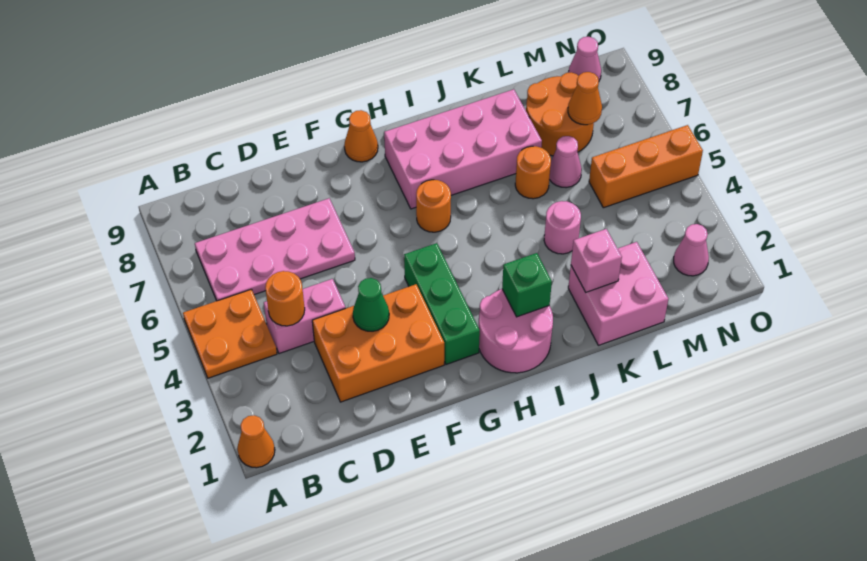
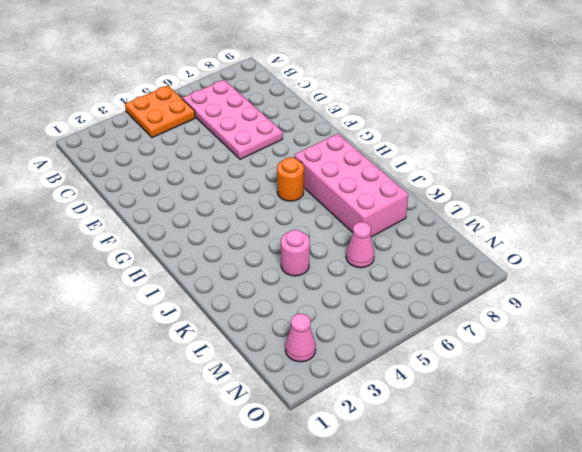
none -> orange cone A1 level 1
none -> pink brick C4:D4 level 1
none -> orange brick D2:F3 level 1

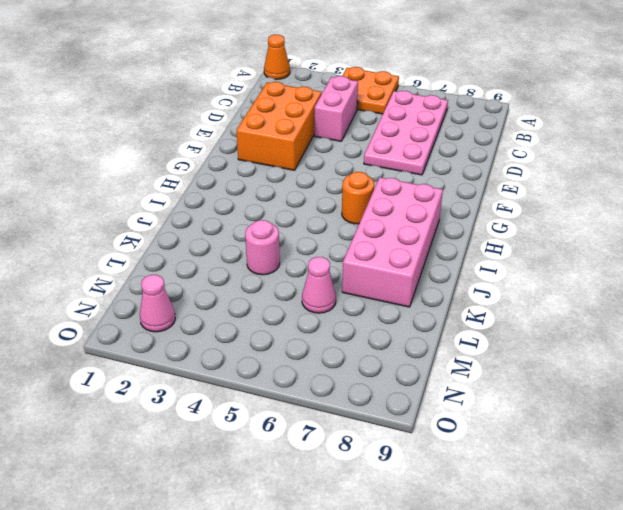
none -> green brick G2:G4 level 1
none -> orange cone G9 level 1
none -> pink round brick H1:I2 level 1

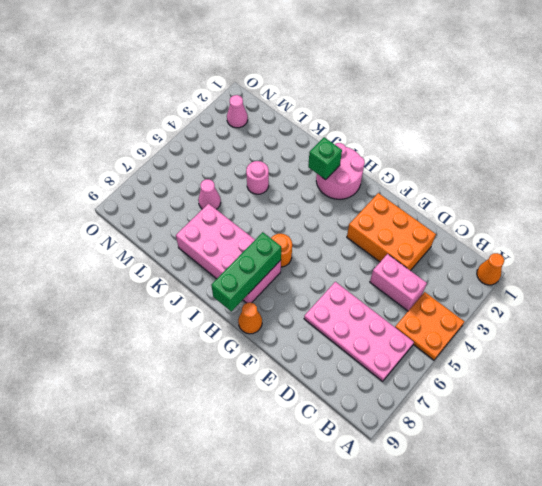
green brick H7:H9 level 2 -> green brick G2:G4 level 1
none -> pink brick K1:L2 level 1
none -> orange round brick K6 level 1
none -> orange round brick L7:M8 level 1

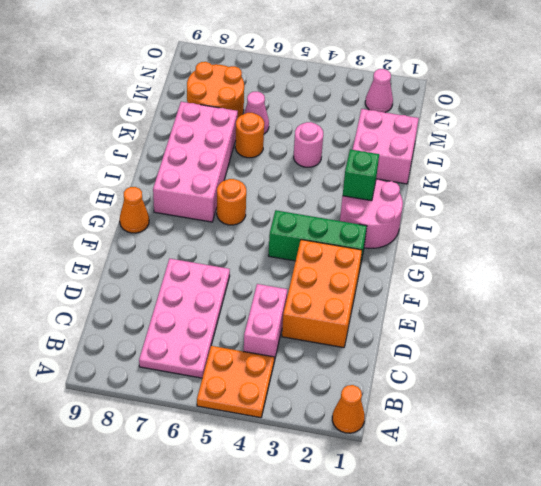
none -> orange brick M5:O5 level 1
none -> pink cone N9 level 1
none -> orange round brick C4 level 2

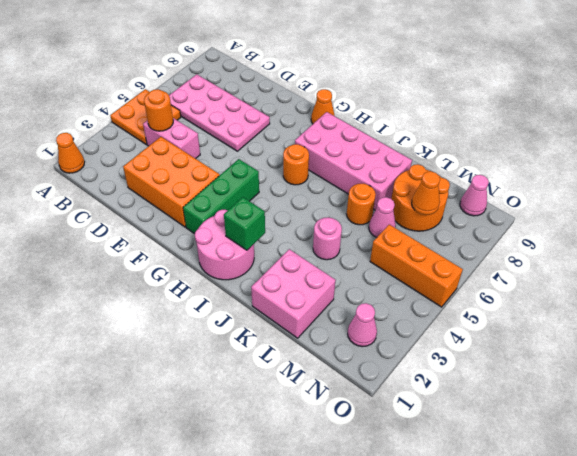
none -> green cone E3 level 2
none -> pink brick K2 level 2

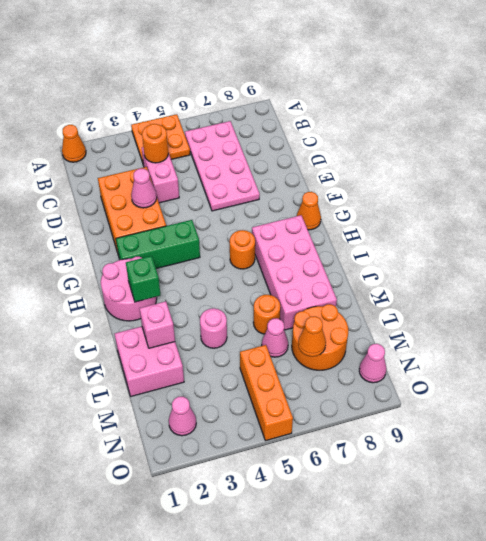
pink cone E3 level 2 -> green cone E3 level 2

